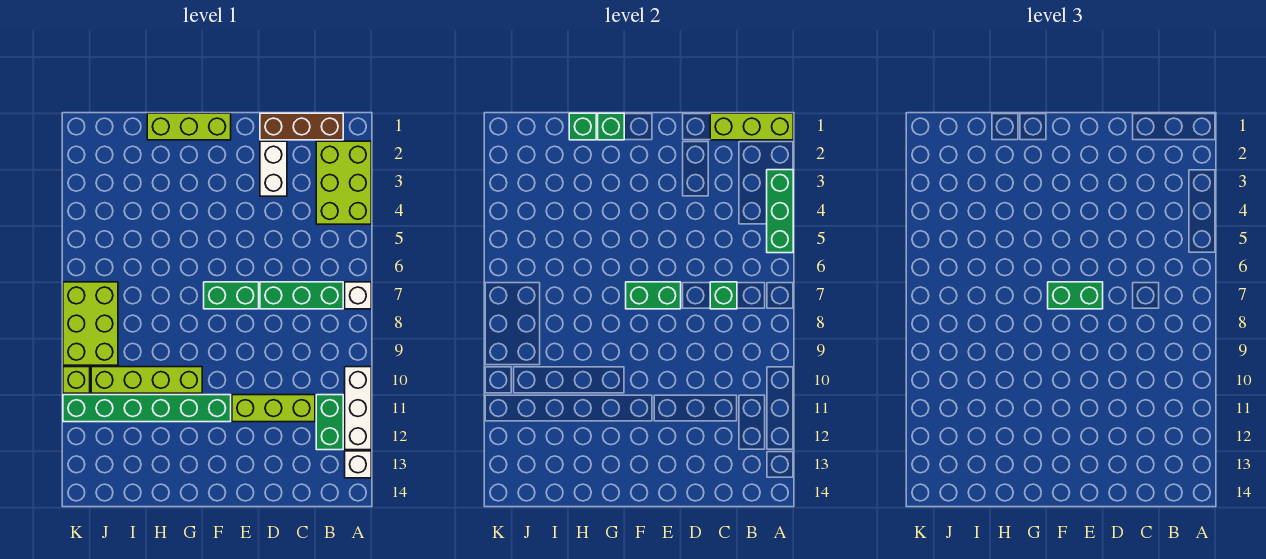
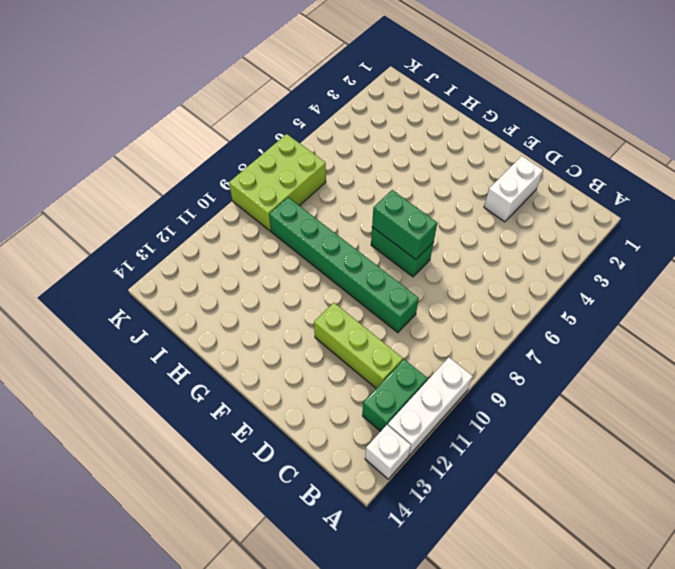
green brick D9:I9 level 1 -> green brick F11:K11 level 1
none -> lime brick A2:B4 level 1
none -> white brick A7 level 1
none -> brown brick B1:D1 level 1

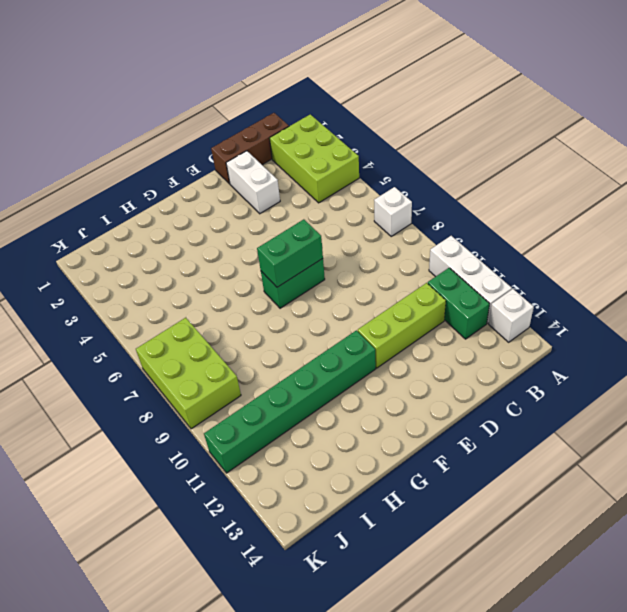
none -> green brick B7:D7 level 1
none -> lime brick F1:H1 level 1
none -> lime brick G10:J10 level 1

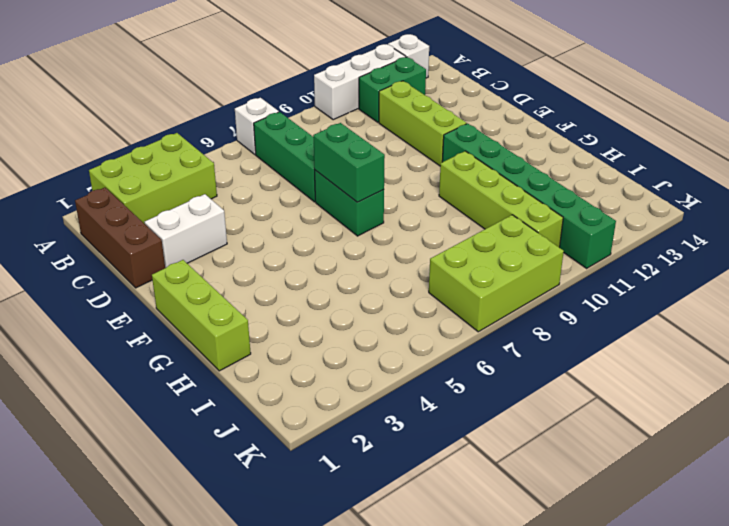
none -> lime brick K10 level 1
none -> lime brick A1:C1 level 2
none -> green brick A3:A5 level 2

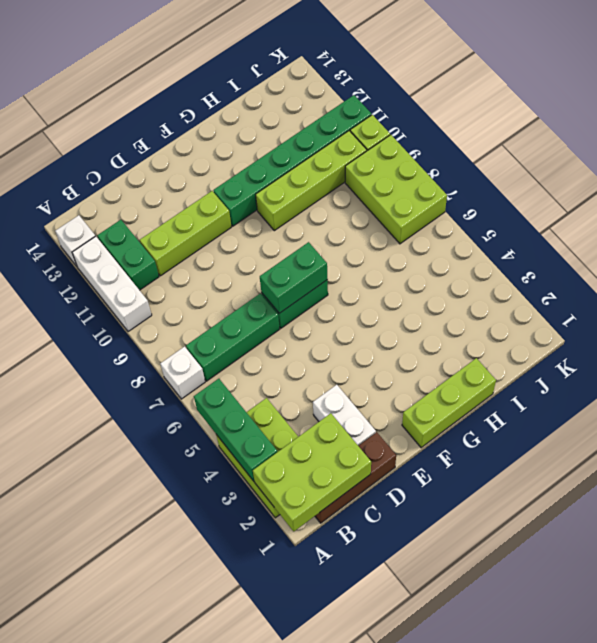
lime brick A1:C2 level 2 -> lime brick A1:C1 level 2
none -> green brick C7 level 2
none -> green brick G1 level 2
none -> green brick H1 level 2

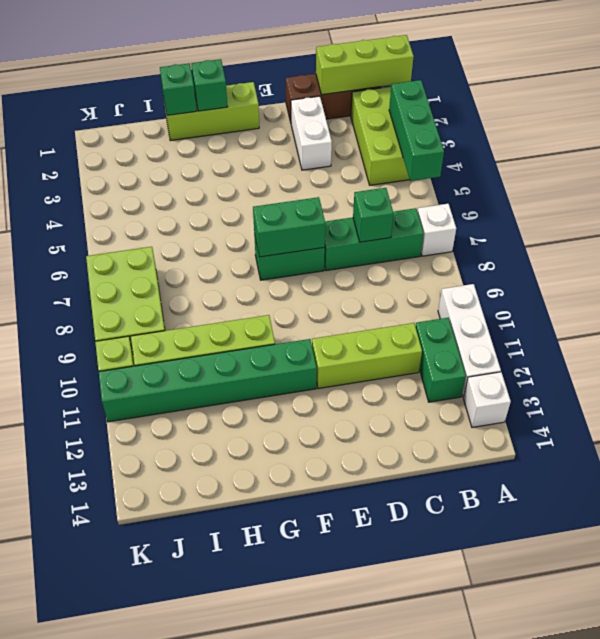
none -> green brick E7:F7 level 3

